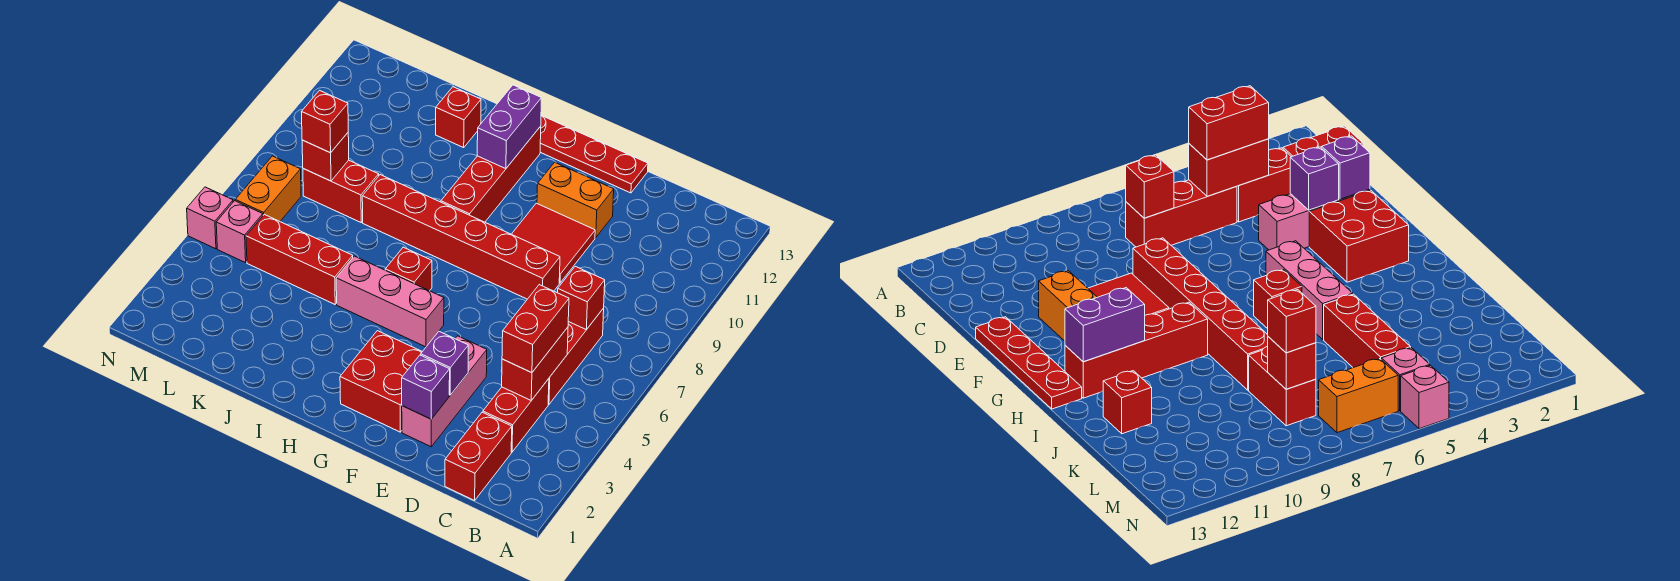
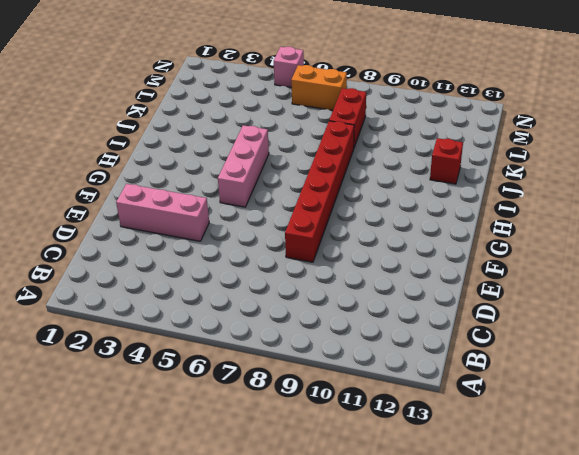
none -> red brick C1:C2 level 1
none -> red brick C3:C4 level 1
none -> red brick C5:C7 level 1

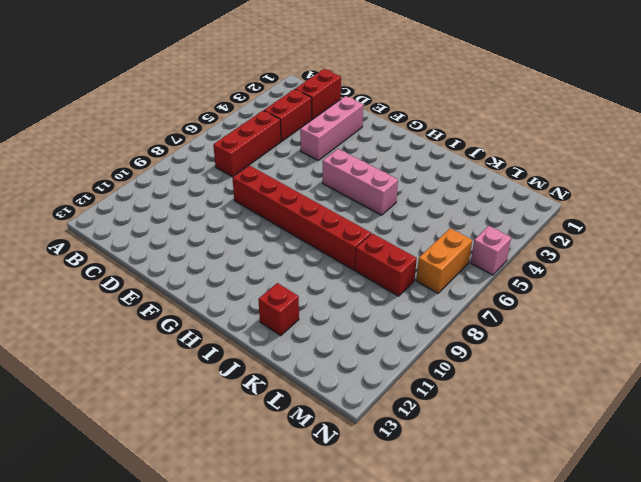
none -> red tile E9:F10 level 1
none -> orange brick E11:F11 level 1
none -> red plate E13:H13 level 1

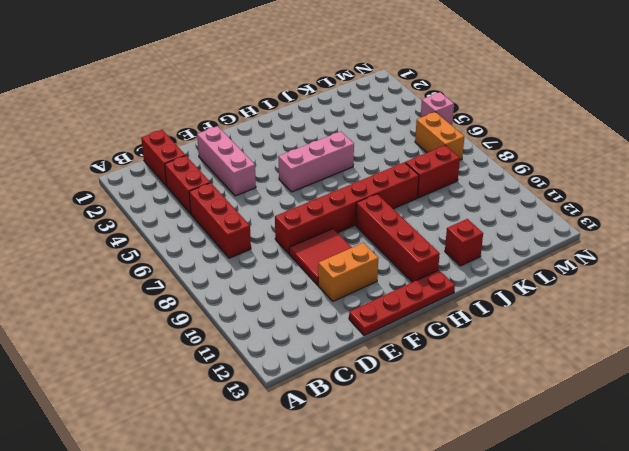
none -> red brick F2:G3 level 1
none -> red brick H6 level 1
none -> red brick J5:L5 level 1

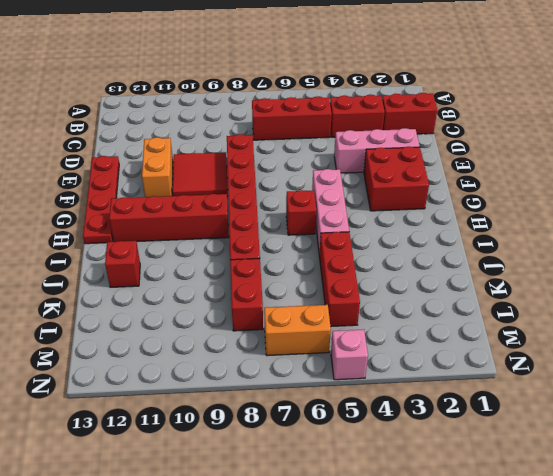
none -> pink brick M5 level 1
none -> red brick C4:C5 level 2
none -> red brick C7 level 2

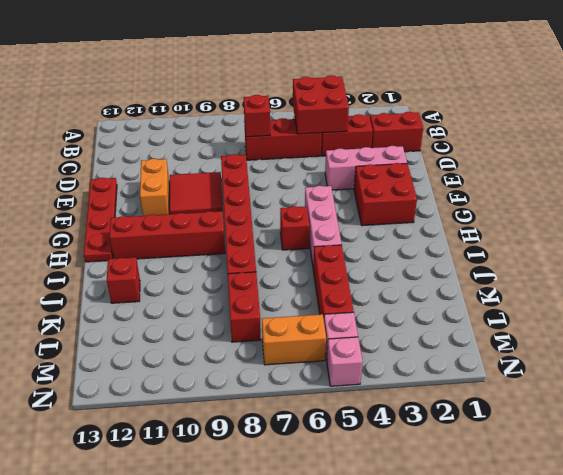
red brick B4:C5 level 2 -> red brick C4:C5 level 2
none -> purple brick E2 level 2
none -> purple brick E3 level 2
none -> purple brick H11:H12 level 2

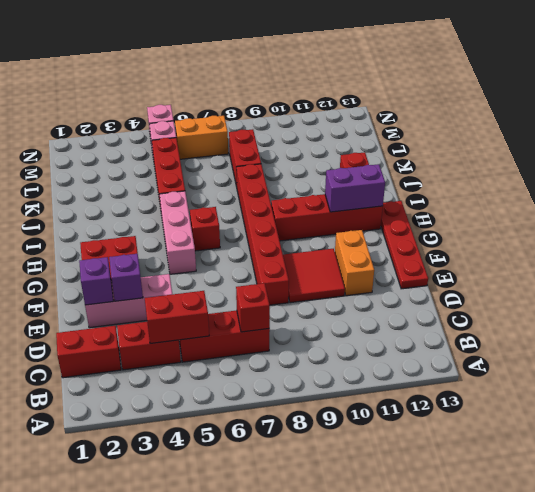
none -> red brick L8 level 2
none -> red brick C4:C5 level 3
none -> red brick L8 level 3

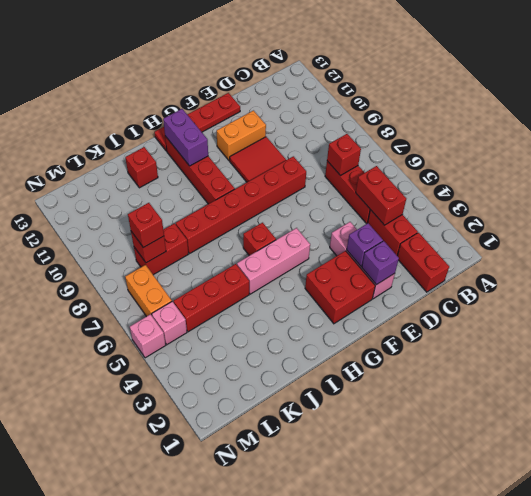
none -> red brick C4:C5 level 3

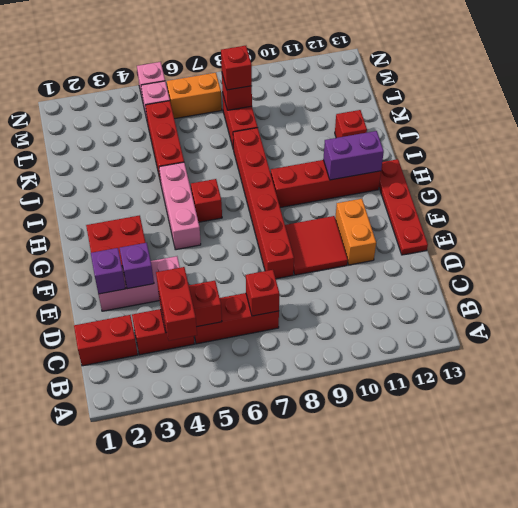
red brick B4:C4 level 3 -> red brick C4:C5 level 3

